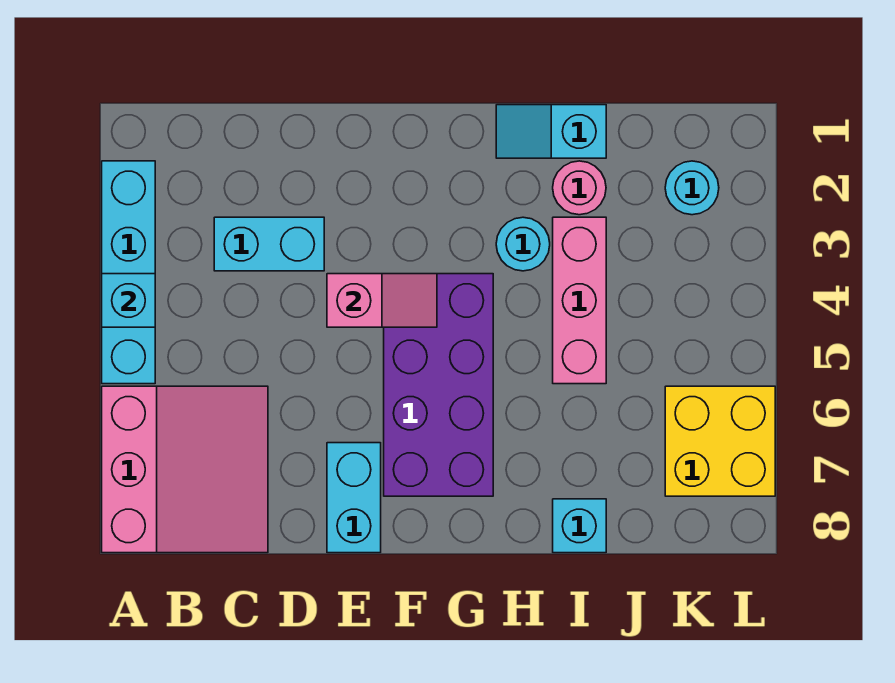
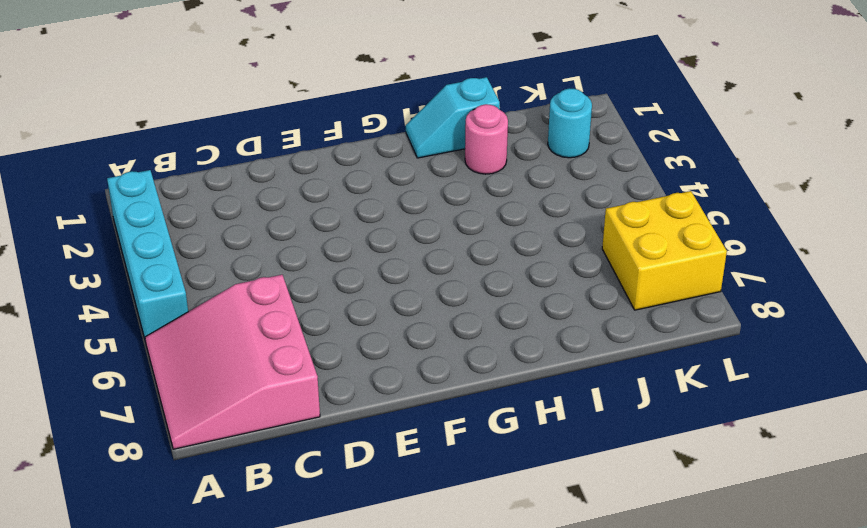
pink slope A6:C8 level 1 top C -> pink slope A6:C8 level 1 top A
none -> cyan brick C3:D3 level 1
none -> cyan brick E7:E8 level 1
none -> purple brick F4:G7 level 1

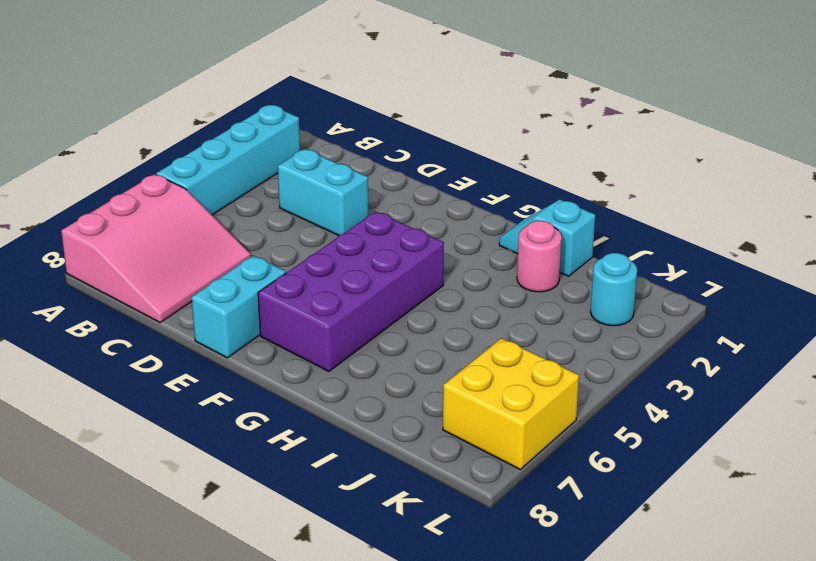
none -> cyan round brick H3 level 1
none -> pink brick I3:I5 level 1
none -> cyan brick I8 level 1

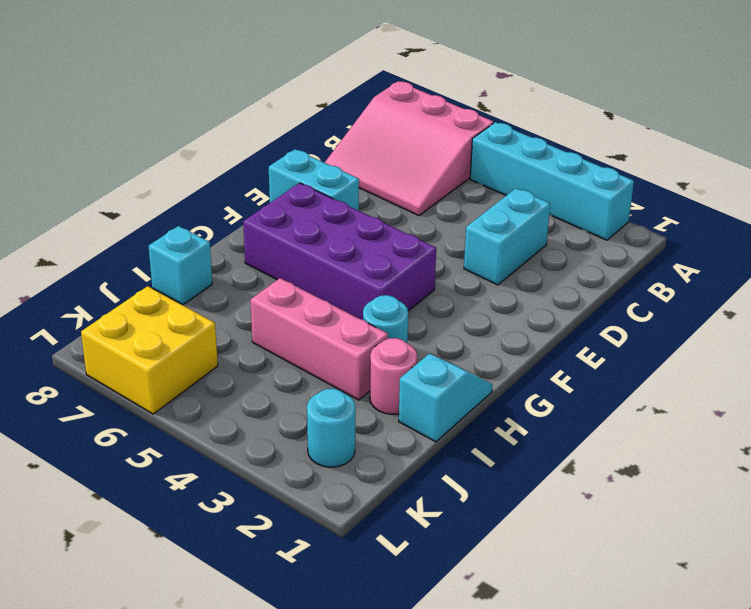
none -> cyan brick A4 level 2
none -> pink slope E4:F4 level 2 top E

